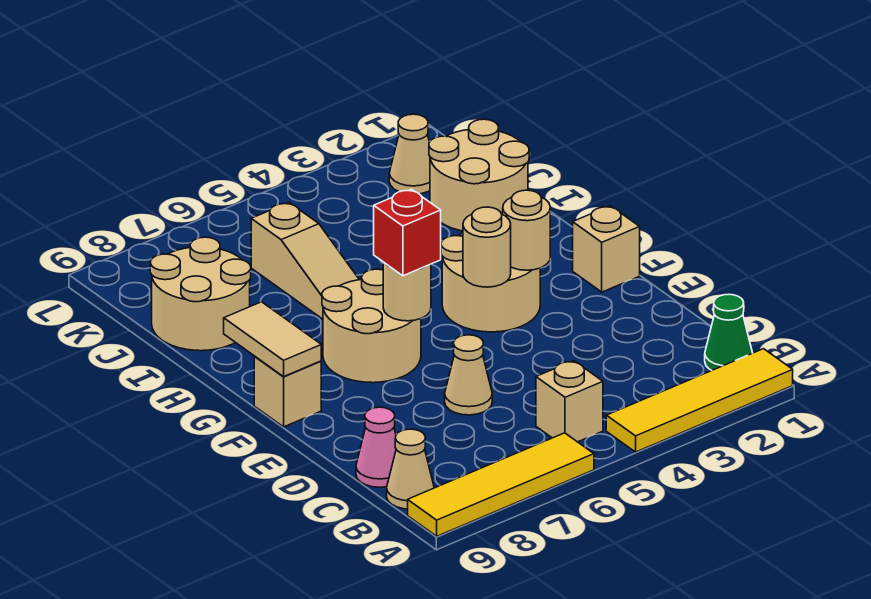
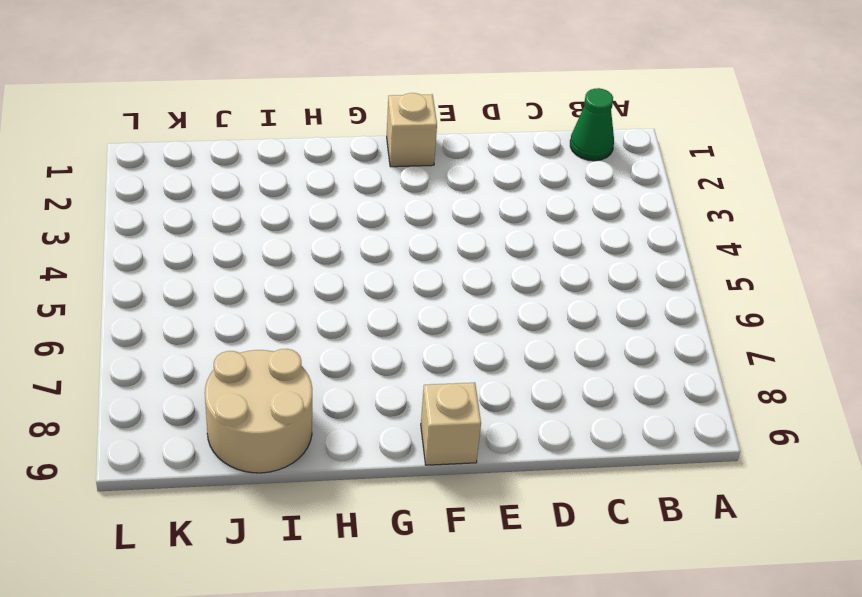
none -> yellow tile A1:A4 level 1
none -> yellow tile A6:A9 level 1
none -> tan brick B5 level 1

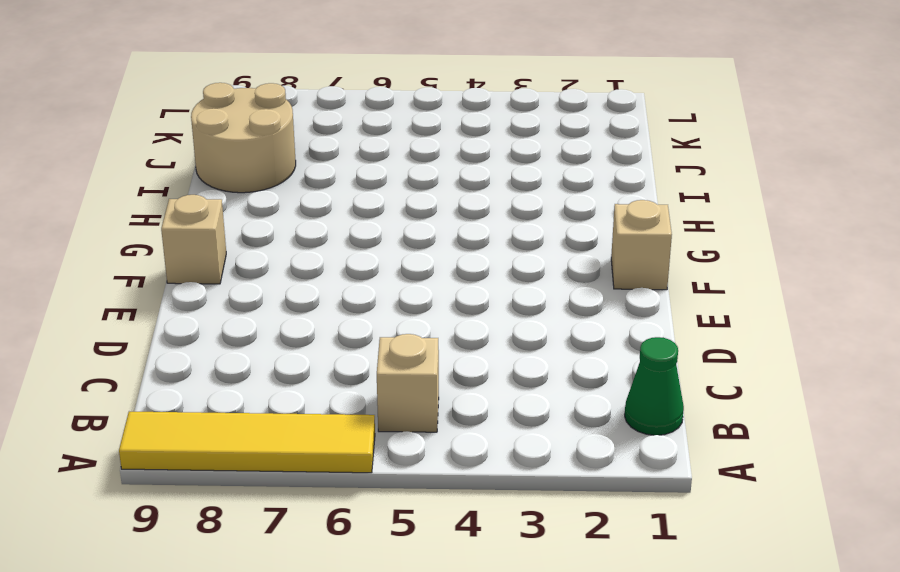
none -> yellow tile A1:A4 level 1
none -> tan cone B9 level 1
none -> pink cone C9 level 1

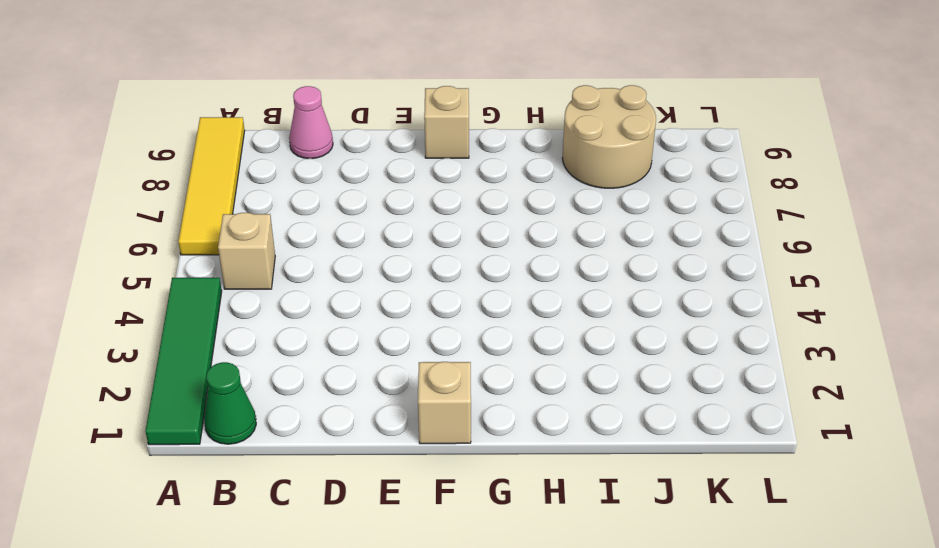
green tile A1:A4 level 1 -> yellow tile A1:A4 level 1
none -> tan cone B9 level 1
none -> tan cone D6 level 1
none -> tan round brick F3:G4 level 1

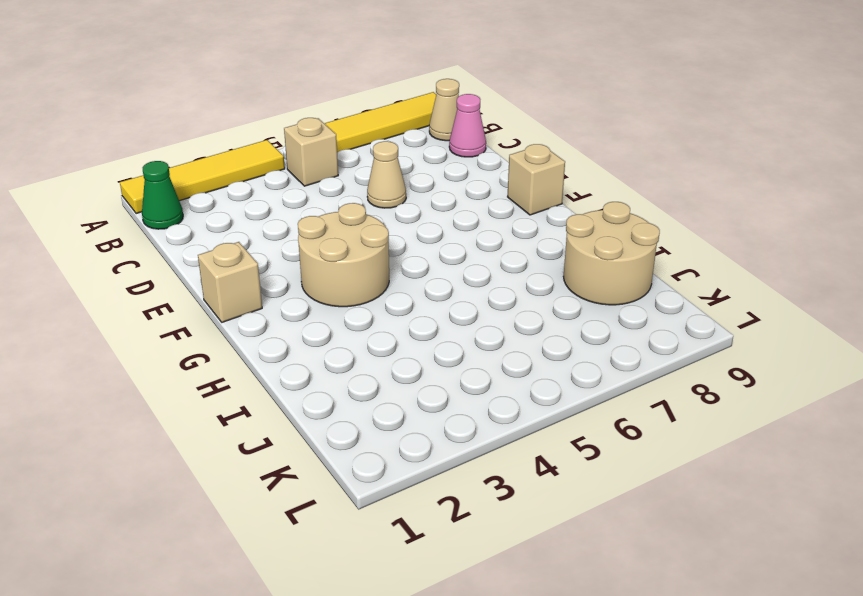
none -> tan round brick F6:G7 level 1
none -> tan slope H6:J6 level 1 top J
none -> tan round brick I1:J2 level 1

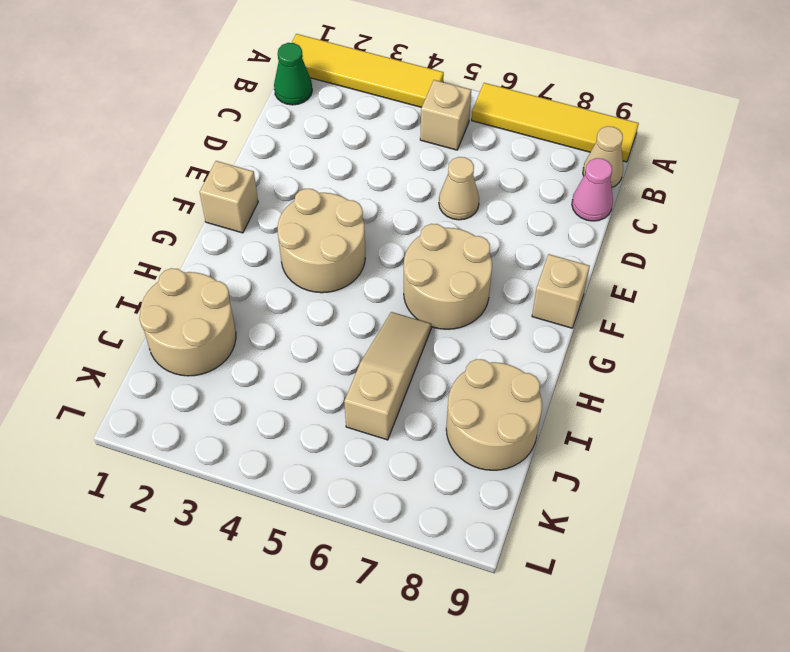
none -> tan cone K2 level 1
none -> tan round brick F3 level 2
none -> tan round brick F4 level 2

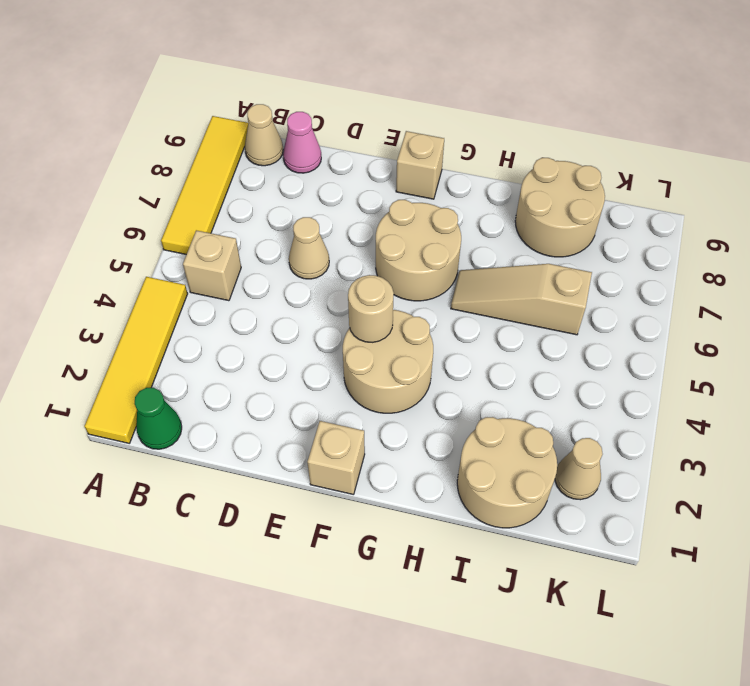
none -> tan round brick F3 level 2
none -> tan round brick F6 level 2
none -> tan tile F9:G9 level 2

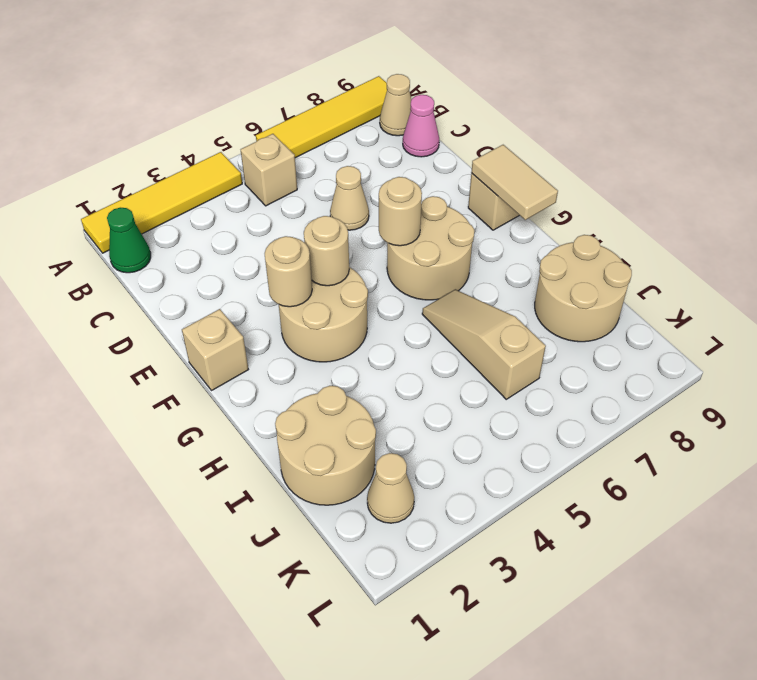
none -> red brick F6 level 3

